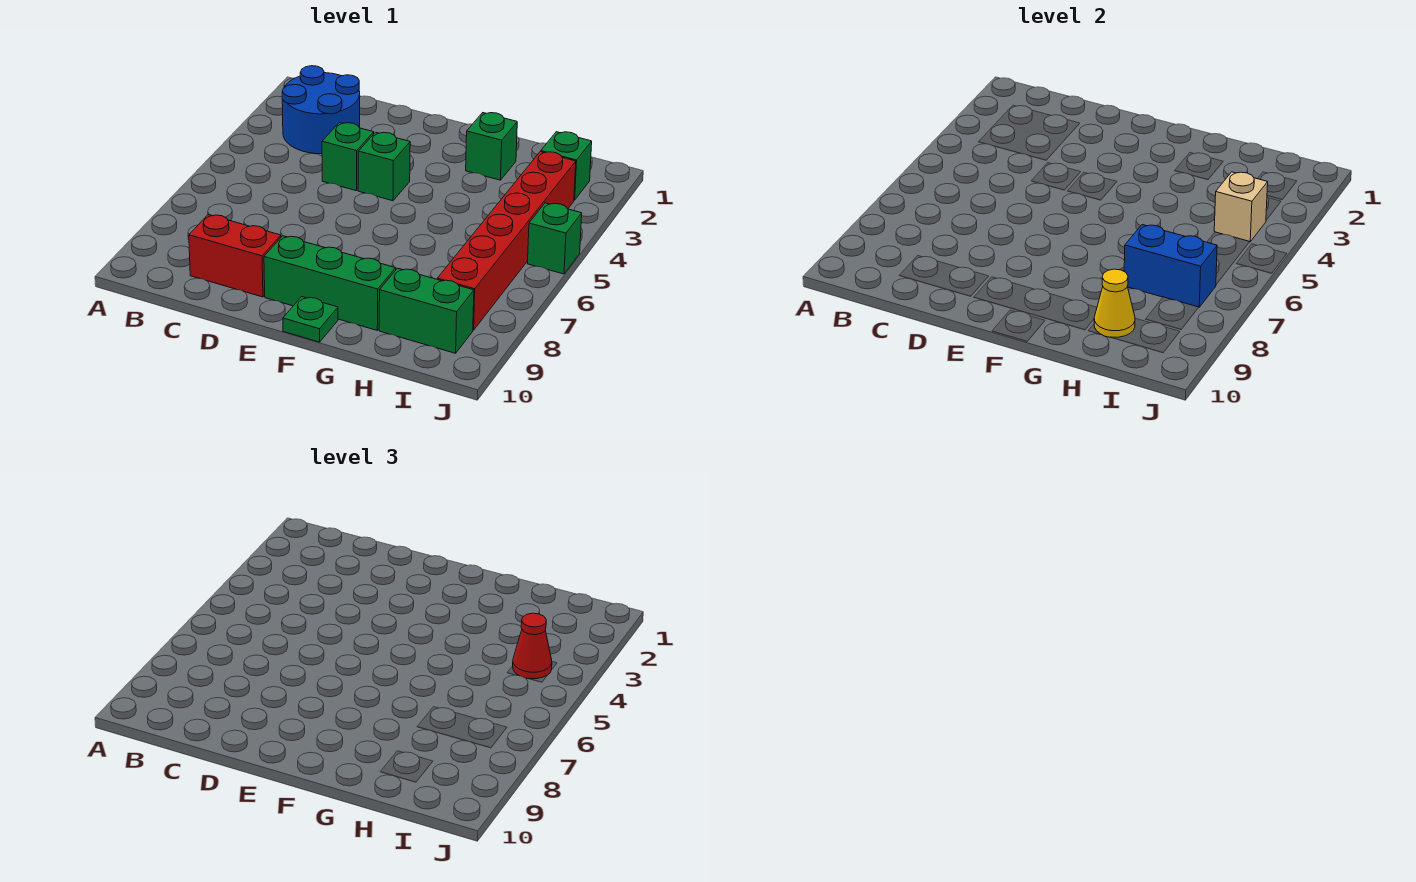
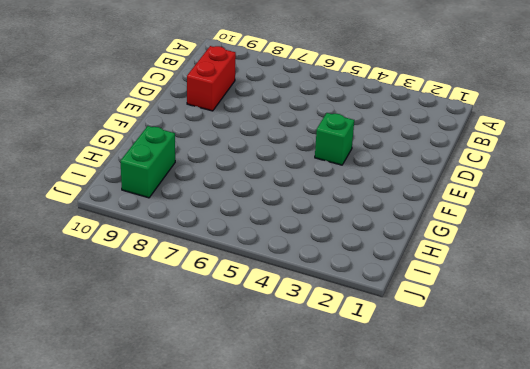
none -> blue round brick B2:C3 level 1
none -> green brick D4 level 1
none -> green brick E9:G9 level 1

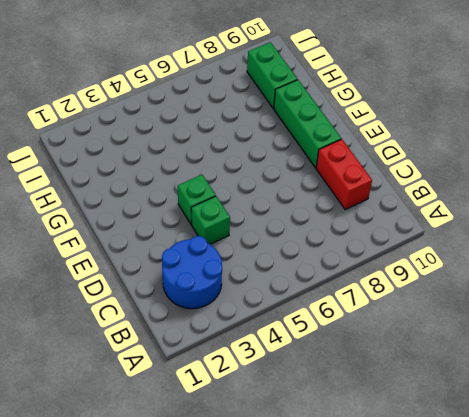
none -> green plate F10 level 1
none -> green brick G2 level 1
none -> green brick I2 level 1

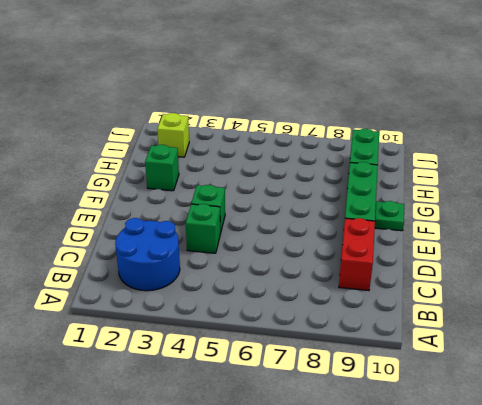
lime brick I2 level 1 -> green brick I2 level 1
none -> red brick I3:I8 level 1
none -> green brick J5 level 1
none -> blue brick H7:I7 level 2

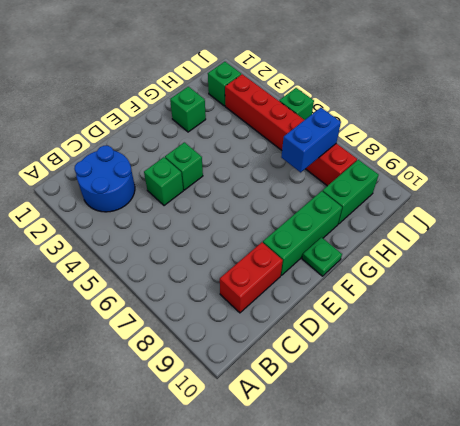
none -> yellow cone H9 level 2
none -> tan brick I4 level 2
none -> red cone I4 level 3

